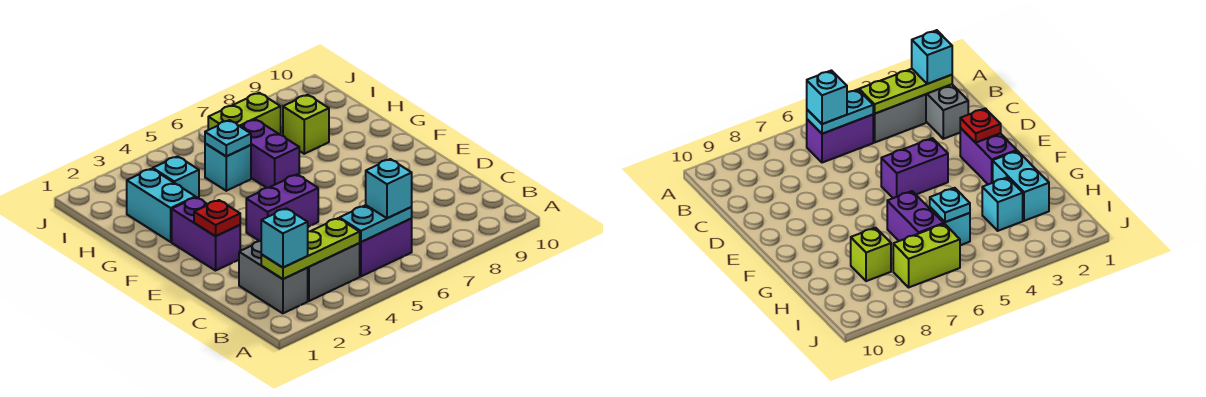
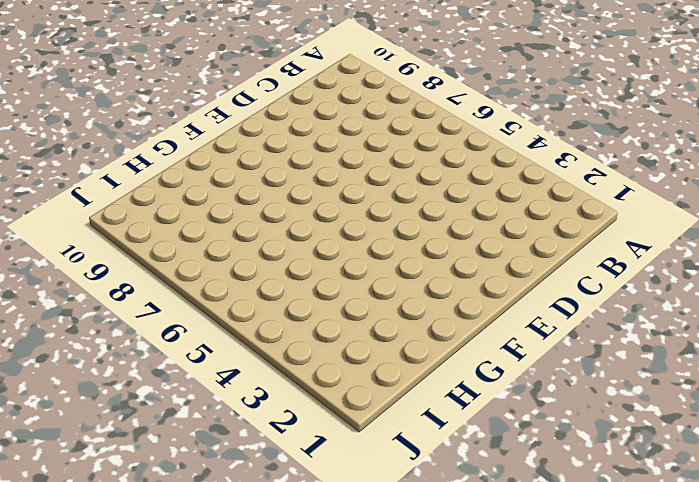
none -> grey brick B2:C2 level 1
none -> grey brick B3:B4 level 1
none -> purple brick B5:B6 level 1

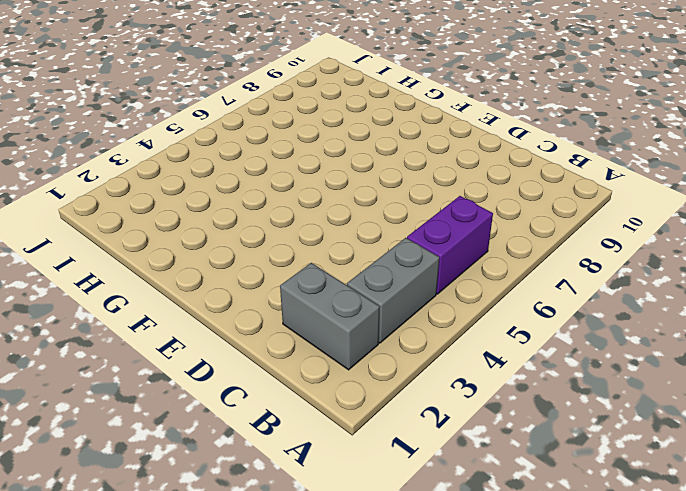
none -> purple brick E2:F2 level 1
none -> purple brick E4:E5 level 1
none -> cyan brick G2:H2 level 1

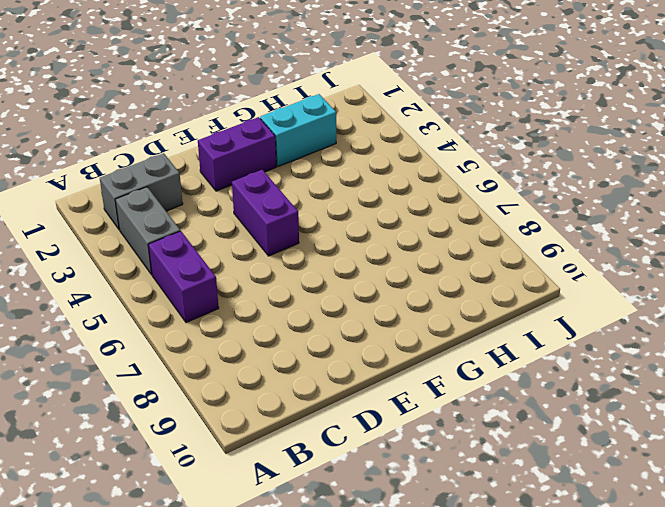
none -> purple brick G6:H6 level 1
none -> cyan brick H3 level 1
none -> cyan brick H5 level 1

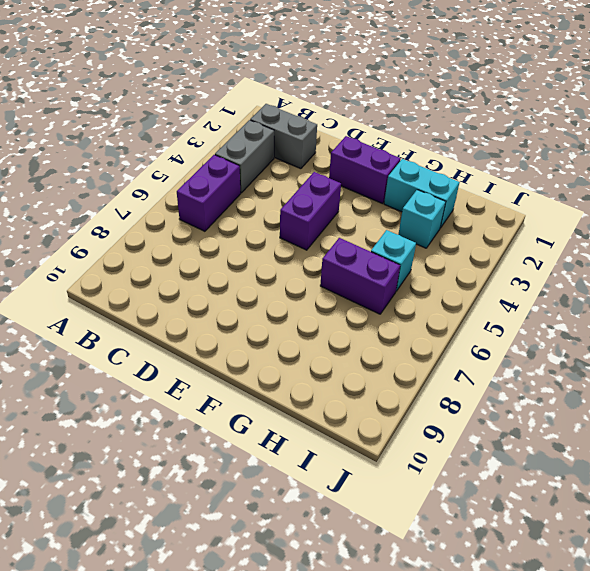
none -> lime brick H8 level 1
none -> lime brick I6:I7 level 1
none -> lime plate B2:B4 level 2

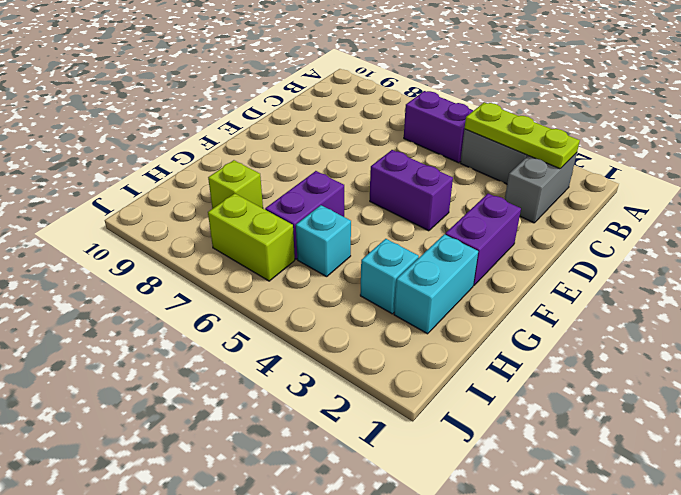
none -> cyan plate B5:B6 level 2
none -> red plate E2 level 2
none -> cyan plate H5 level 2

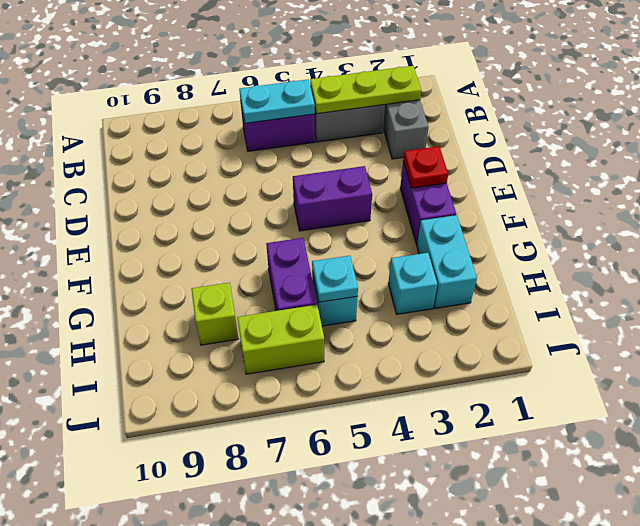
none -> cyan brick B2 level 3
none -> cyan brick B6 level 3

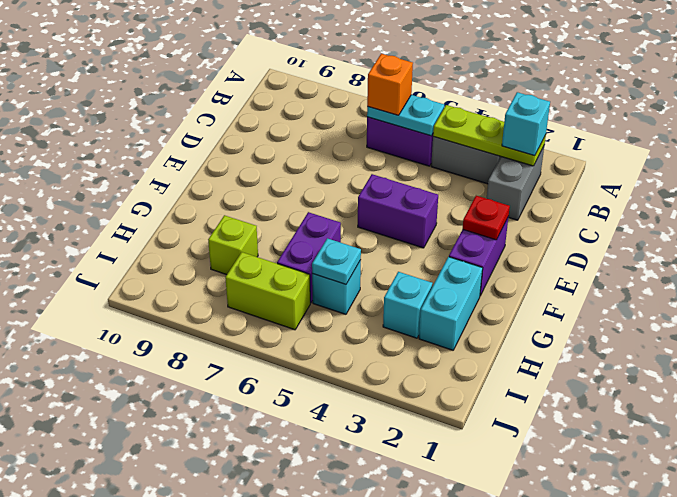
orange brick B6 level 3 -> cyan brick B6 level 3

